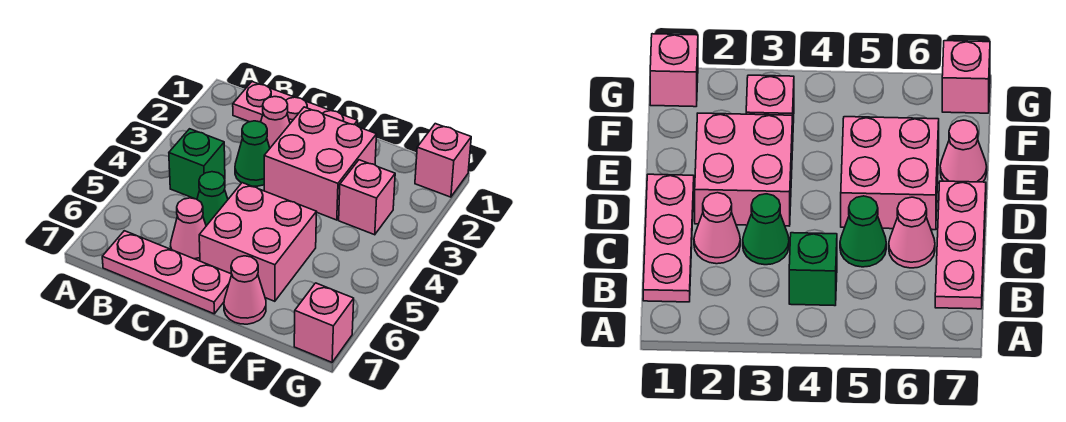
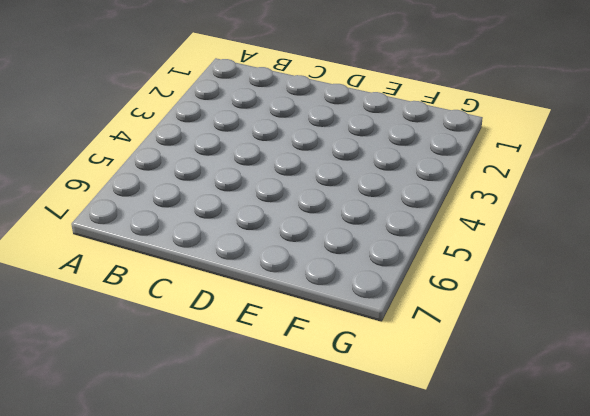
none -> pink plate B1:D1 level 1
none -> green brick B4 level 1
none -> pink plate B7:D7 level 1

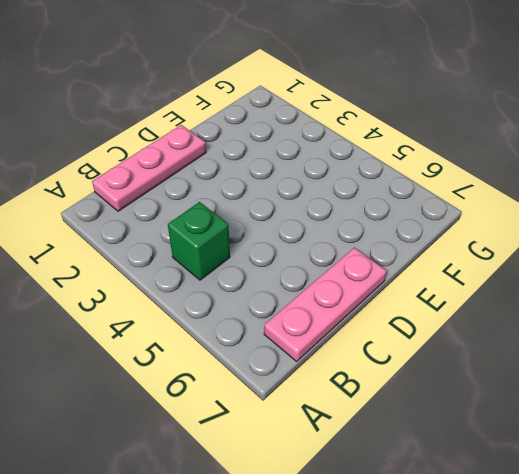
none -> pink cone C2 level 1
none -> green cone C3 level 1
none -> green cone C5 level 1

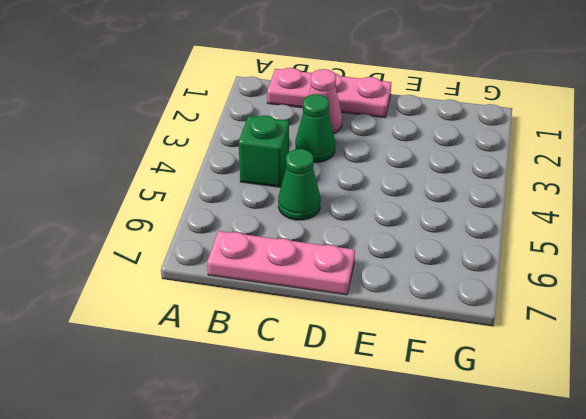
none -> pink cone C6 level 1
none -> pink brick D2:E3 level 1
none -> pink brick D5:E6 level 1

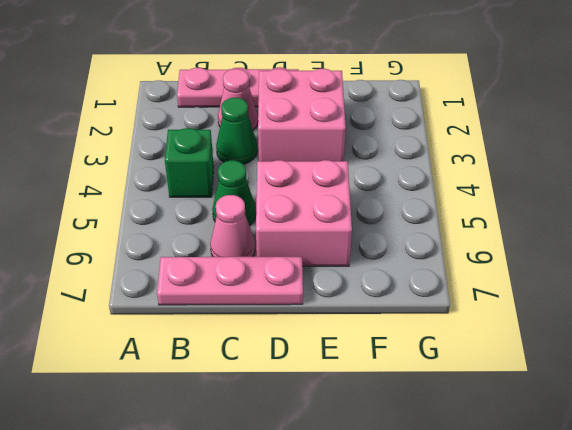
none -> pink cone E7 level 1
none -> pink brick F3 level 1
none -> pink brick G1 level 1

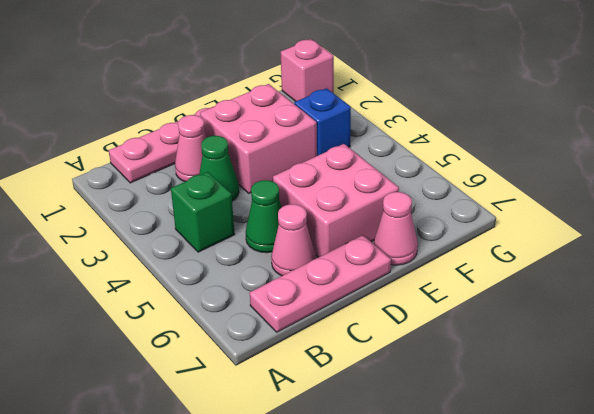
blue brick F3 level 1 -> pink brick F3 level 1
none -> pink brick G7 level 1

